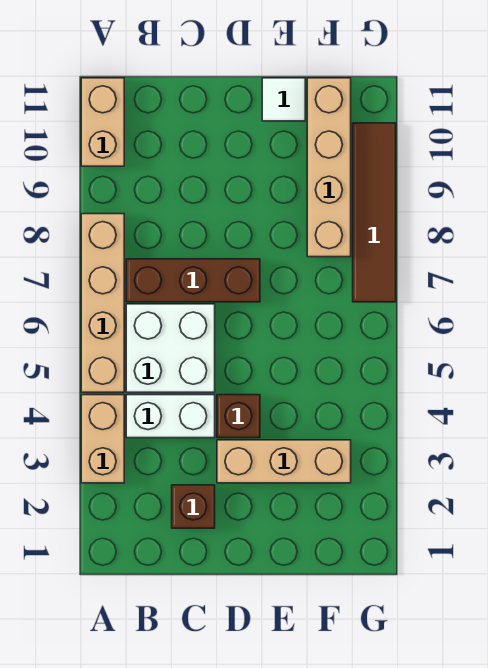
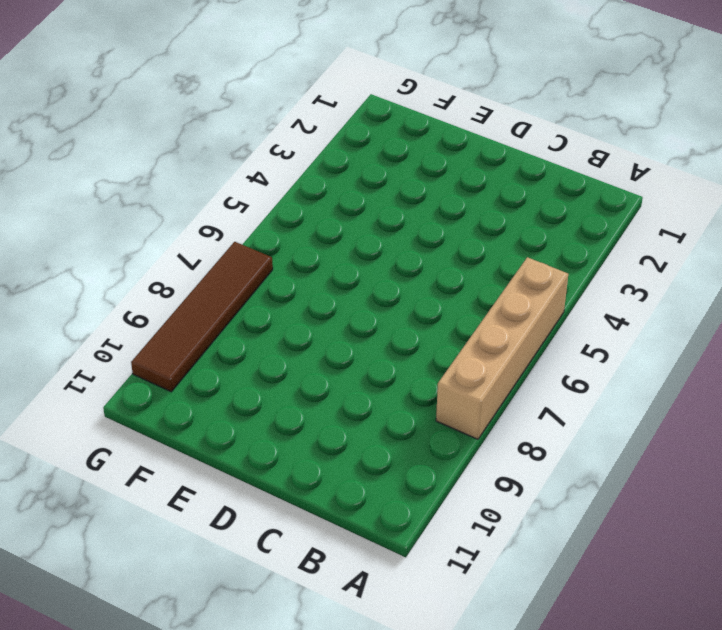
none -> tan brick A3:A4 level 1
none -> tan brick A10:A11 level 1
none -> white brick B4:C4 level 1

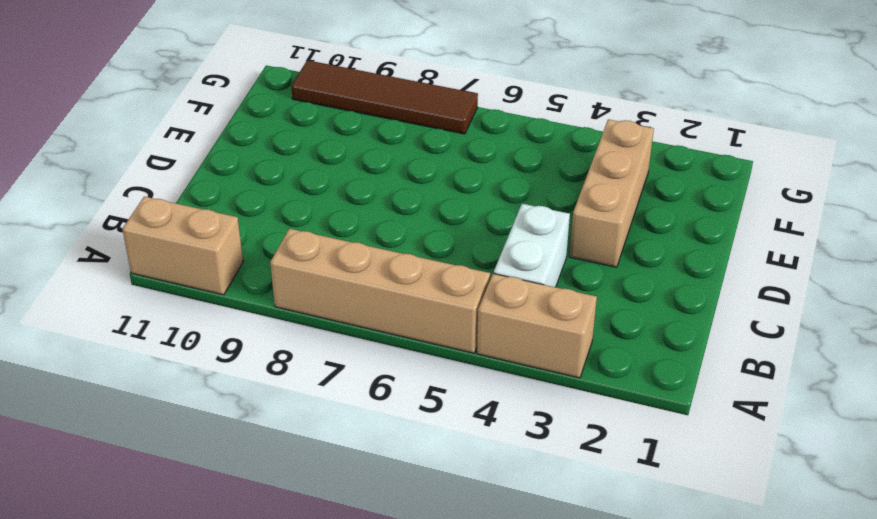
none -> white brick B5:C6 level 1
none -> brown brick B7:D7 level 1
none -> brown brick C2 level 1

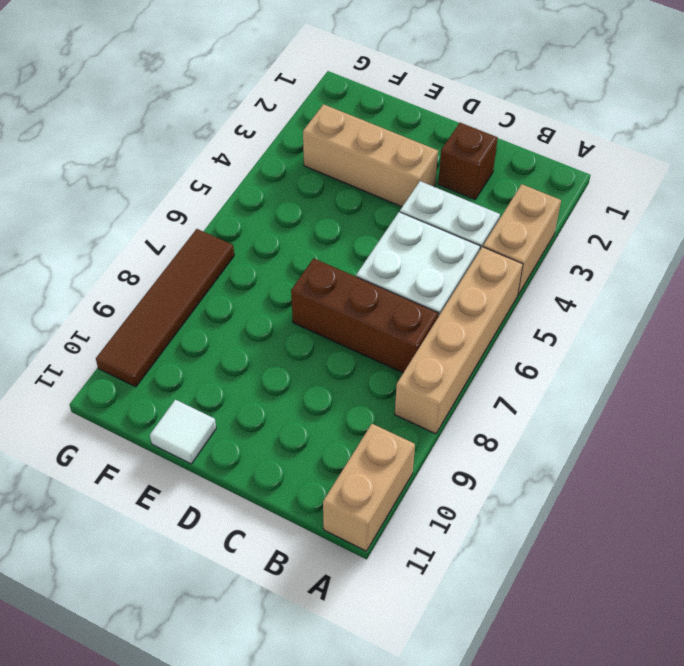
none -> brown brick D4 level 1
none -> tan brick F8:F11 level 1

